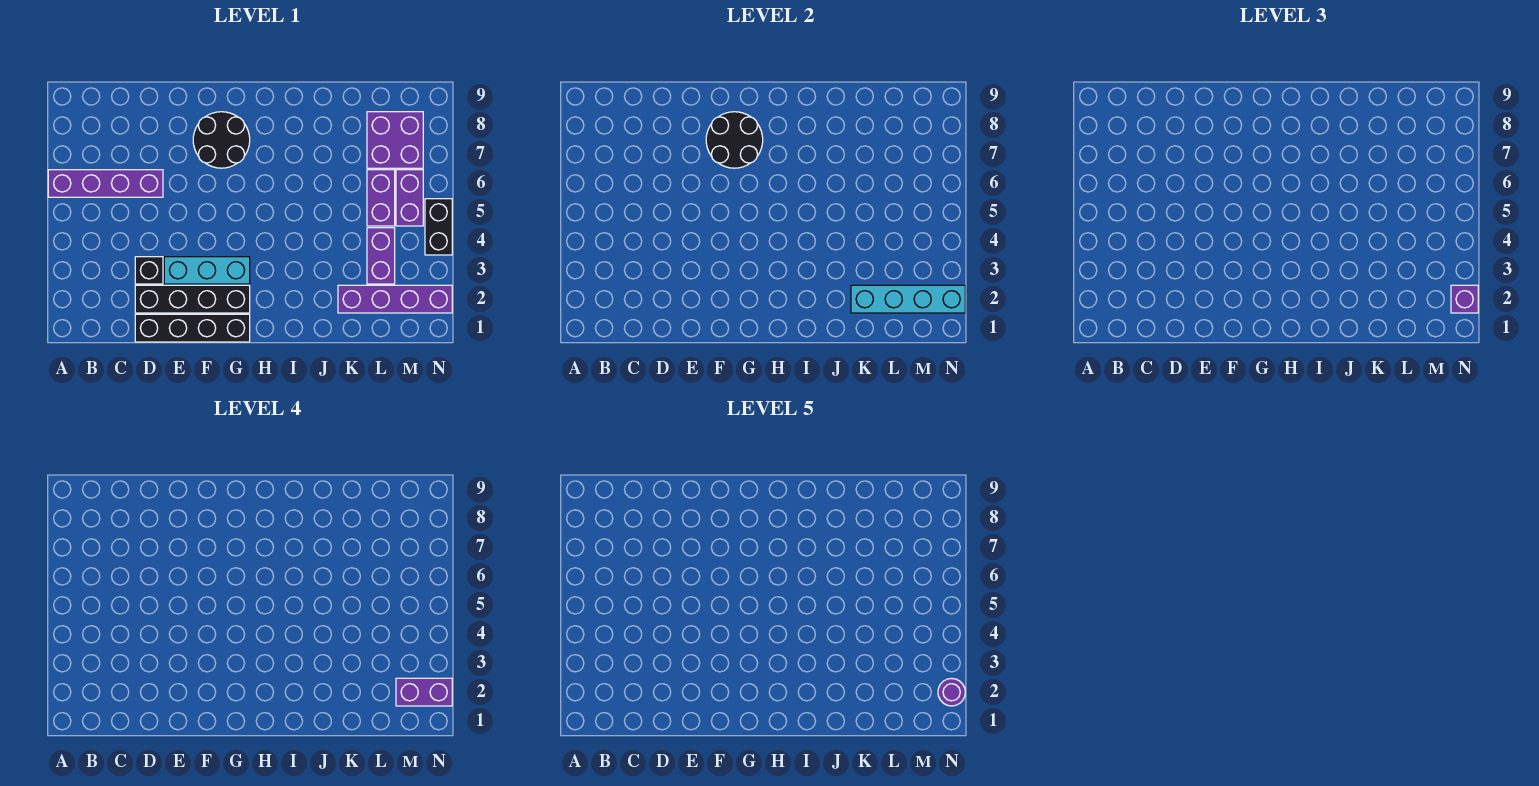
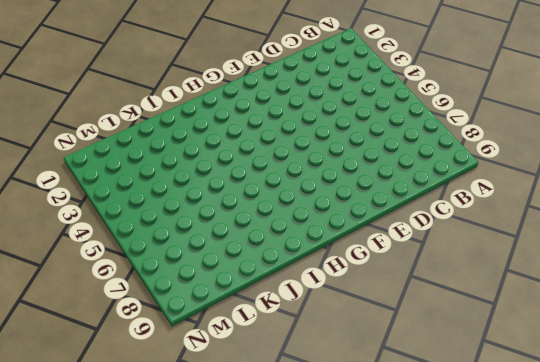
none -> purple brick A6:D6 level 1
none -> black brick D1:G1 level 1
none -> black brick D2:G2 level 1

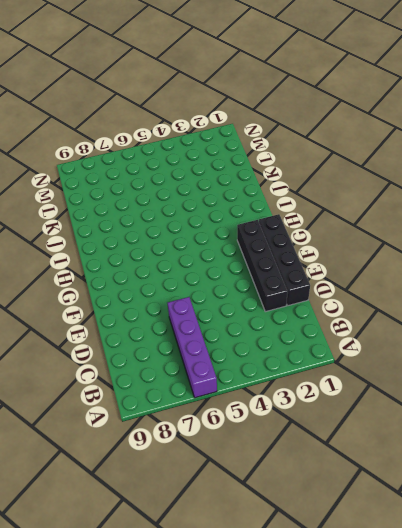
none -> black brick D3 level 1
none -> cyan brick E3:G3 level 1
none -> black round brick F7:G8 level 1

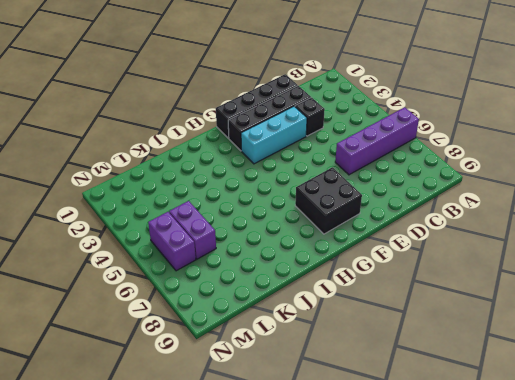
black brick F7:G8 level 1 -> black round brick F7:G8 level 1
none -> purple brick K2:N2 level 1
none -> purple brick L3:L4 level 1
none -> purple brick L7:M8 level 1

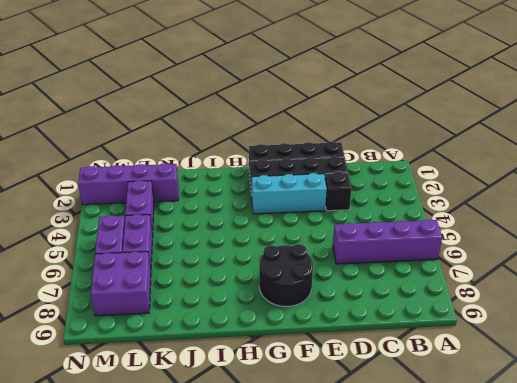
none -> black brick N4:N5 level 1
none -> black round brick F7:G8 level 2
none -> cyan brick K2:N2 level 2

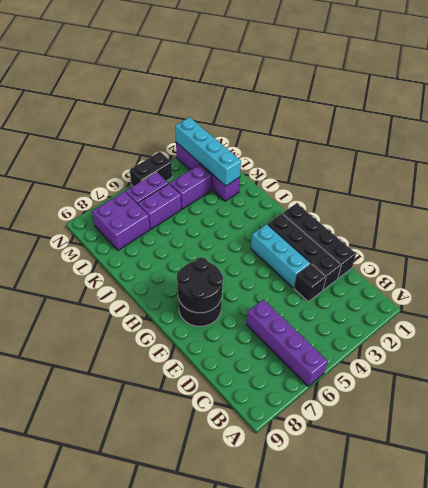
none -> purple brick N2 level 3
none -> purple brick M2:N2 level 4
none -> purple round brick N2 level 5

